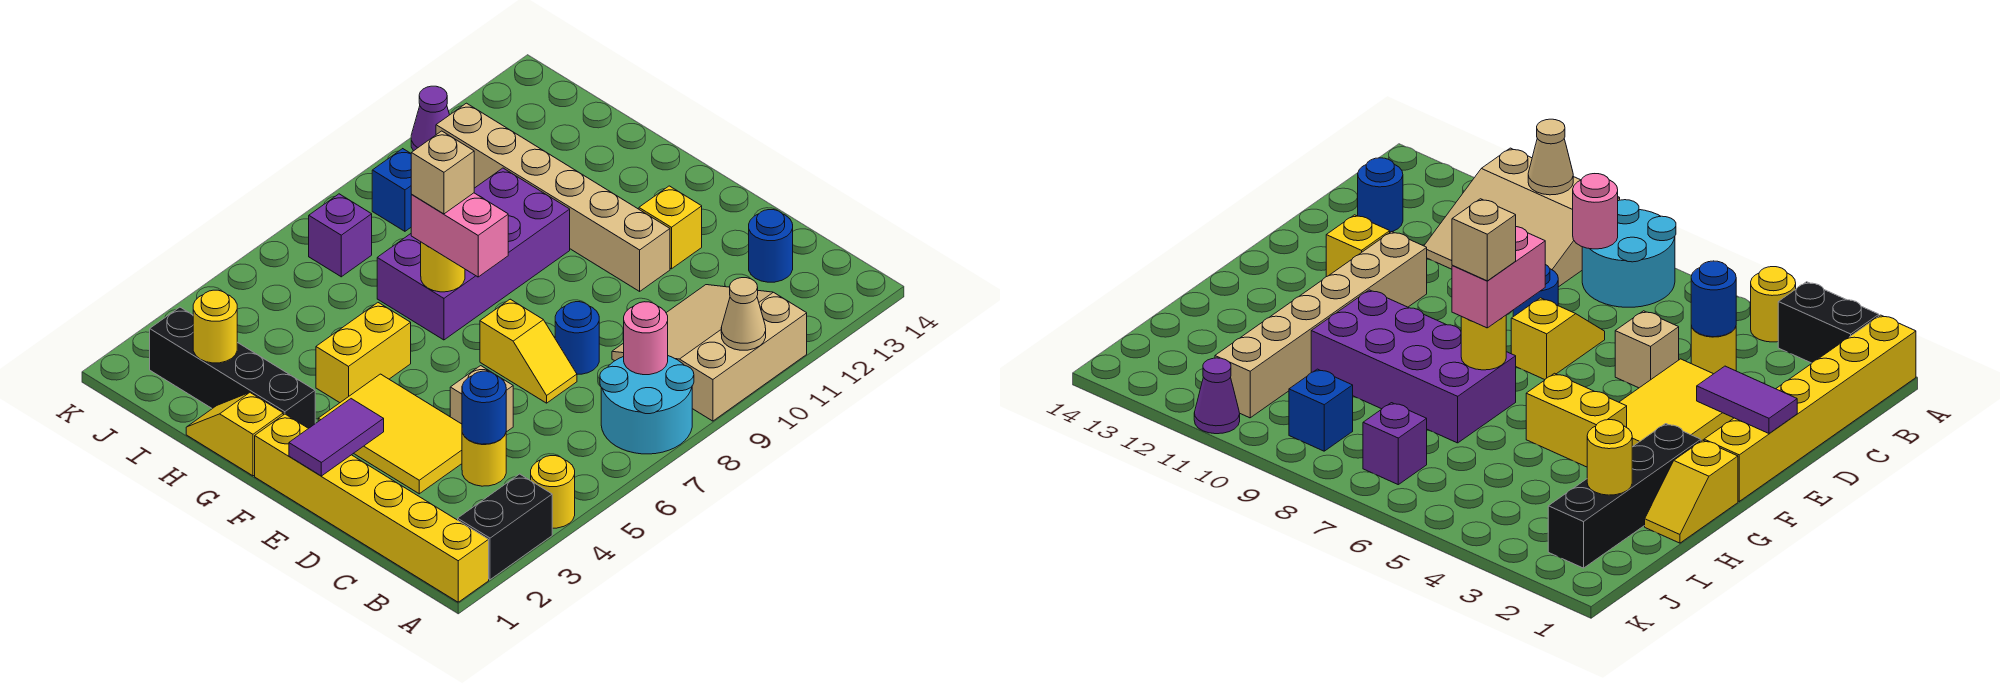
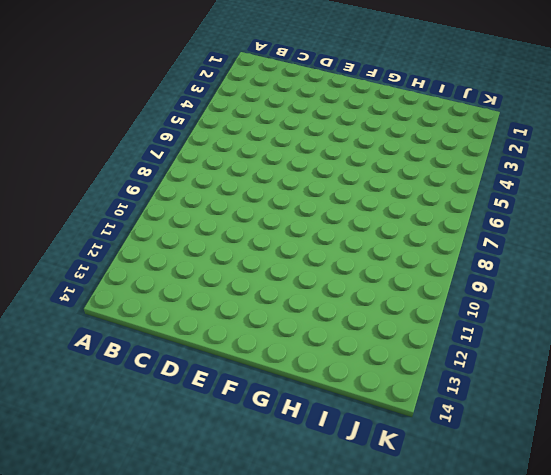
none -> yellow brick A1:F1 level 1
none -> black brick A2:A3 level 1
none -> yellow round brick A4 level 1

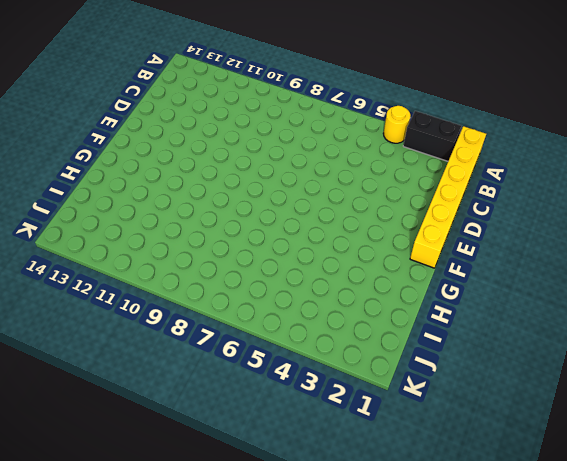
none -> cyan round brick A7:B8 level 1
none -> tan slope A9:C11 level 1 top A
none -> yellow round brick C4 level 1

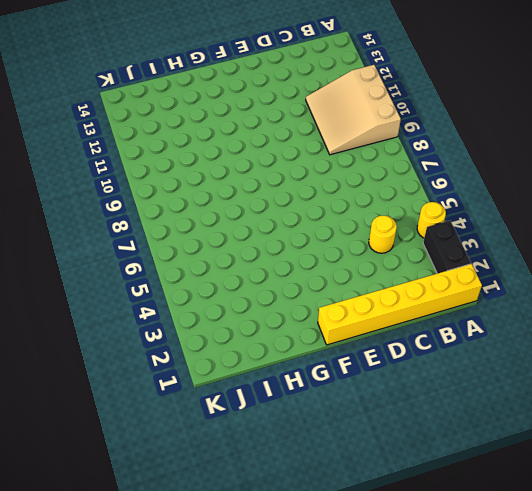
none -> cyan round brick A7:B8 level 1
none -> blue round brick C13 level 1
none -> yellow tile D3:F4 level 1

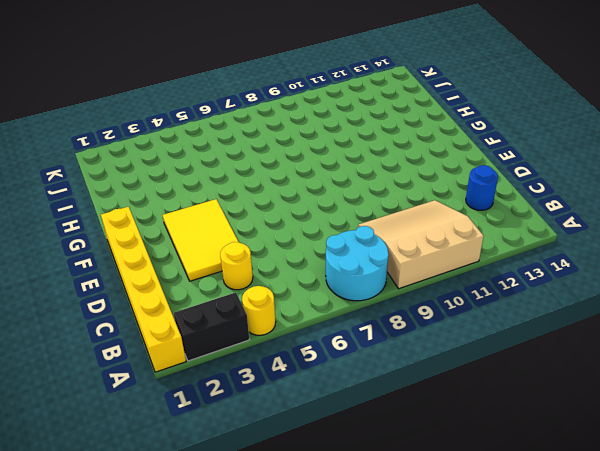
none -> tan brick D5 level 1
none -> yellow slope D7:E7 level 1 top E
none -> blue round brick D8 level 1

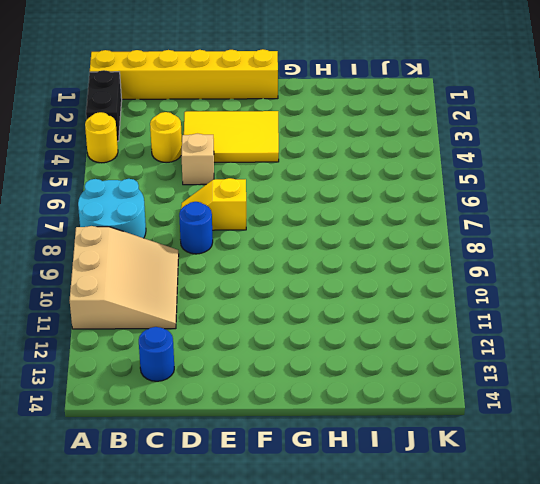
none -> tan brick E11:J11 level 1
none -> yellow brick E12 level 1
none -> yellow slope G1:H1 level 1 top G

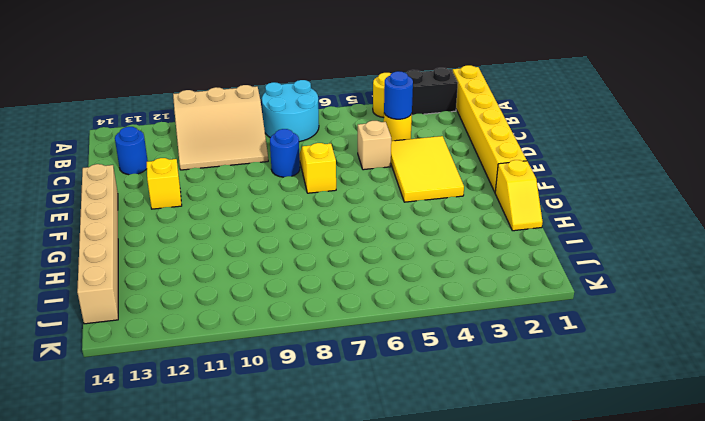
tan brick E14:J14 level 1 -> tan brick E11:J11 level 1
none -> black brick G2:J2 level 1
none -> yellow brick G4:G5 level 1
none -> purple brick G7:H10 level 1

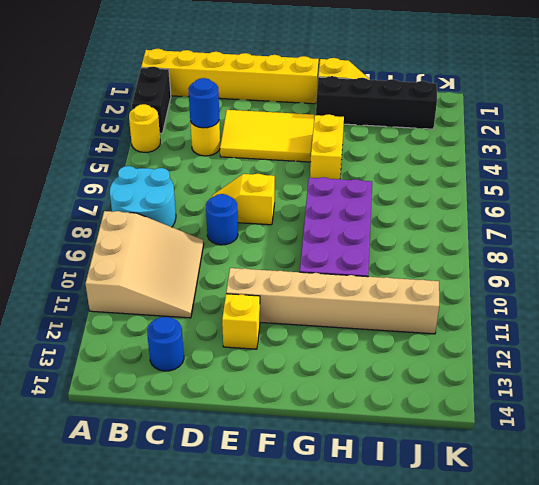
none -> tan brick D5 level 1
none -> purple brick J7 level 1
none -> blue brick J9 level 1

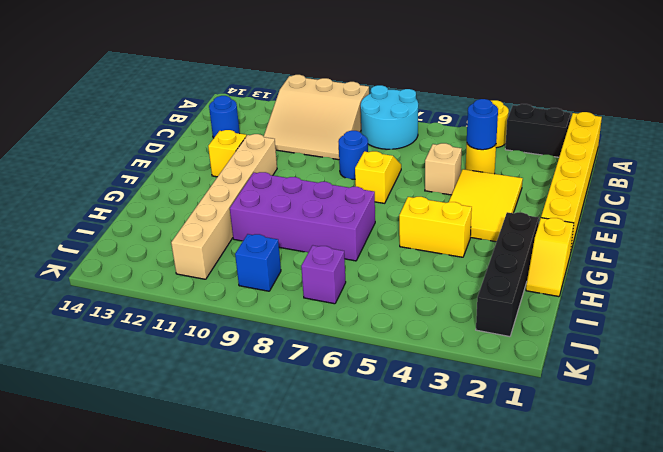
none -> purple cone K11 level 1
none -> tan cone A10 level 2
none -> pink round brick B8 level 2

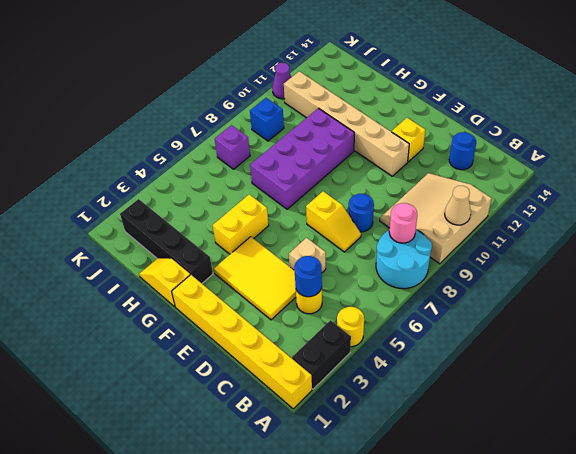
none -> purple tile E1:E2 level 2
none -> yellow round brick G7 level 2
none -> yellow round brick I2 level 2

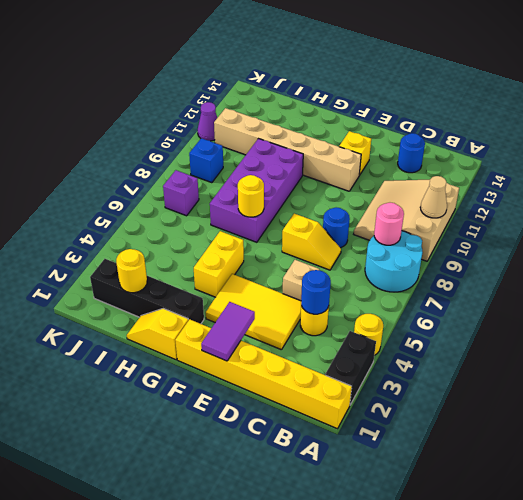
none -> pink brick F7:G7 level 3
none -> tan brick G7 level 4

